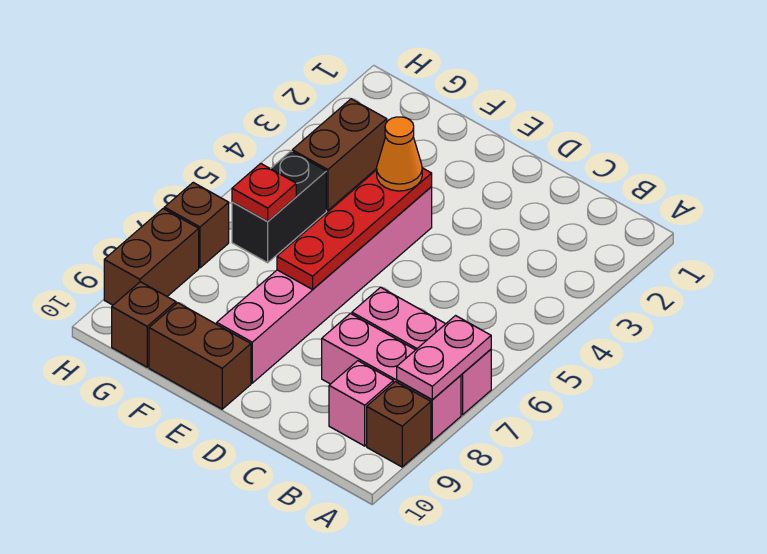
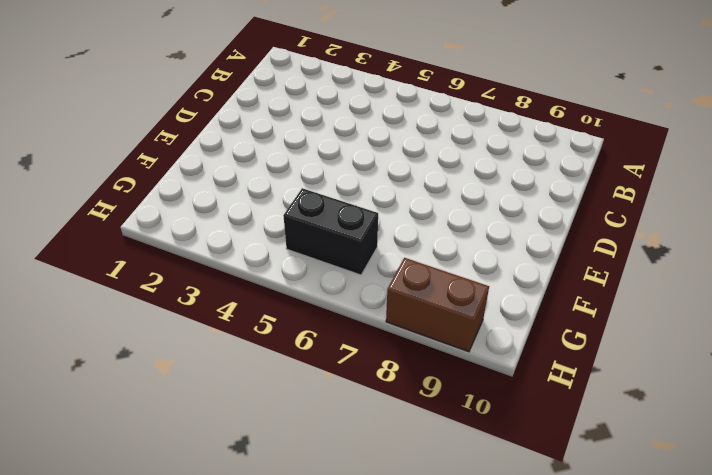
none -> pink brick A7:C7 level 1
none -> pink brick A8:C8 level 1
none -> brown brick A9 level 1

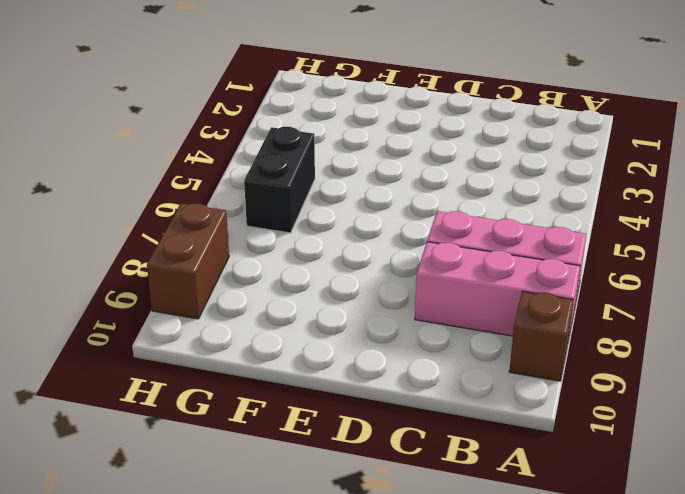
none -> pink brick B9 level 1
none -> pink brick E4:E9 level 1
none -> brown brick E10:F10 level 1

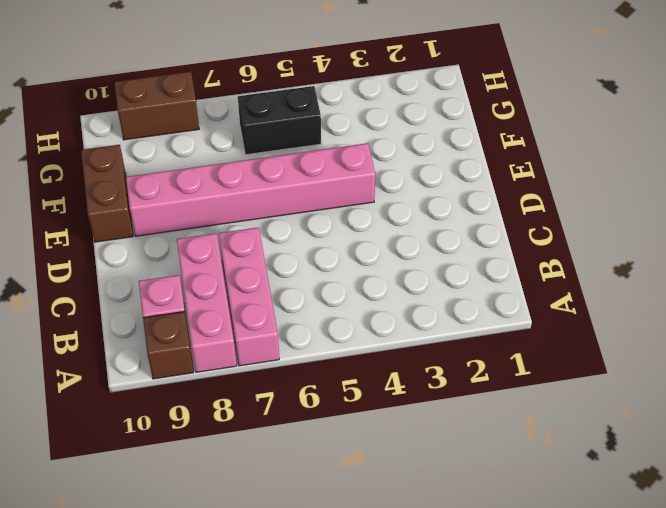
none -> brown brick G3:G4 level 1
none -> brown brick G10 level 1
none -> brown brick H7 level 1

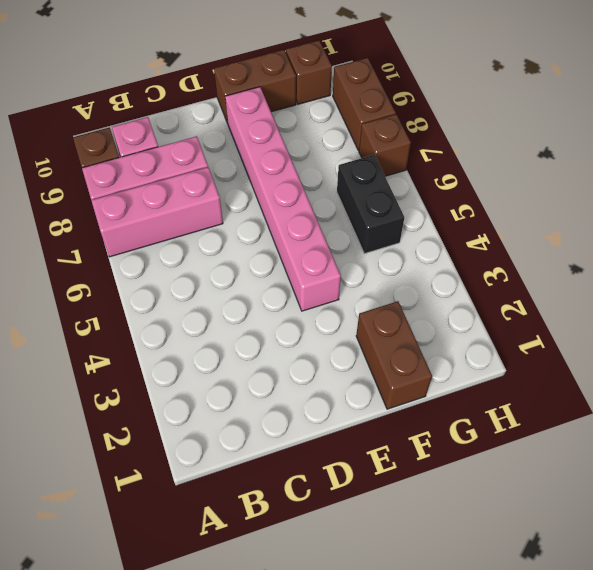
brown brick F1:F2 level 1 -> brown brick G3:G4 level 1
none -> pink plate A7:A8 level 2
none -> red plate E4:E7 level 2
none -> red plate G6 level 2

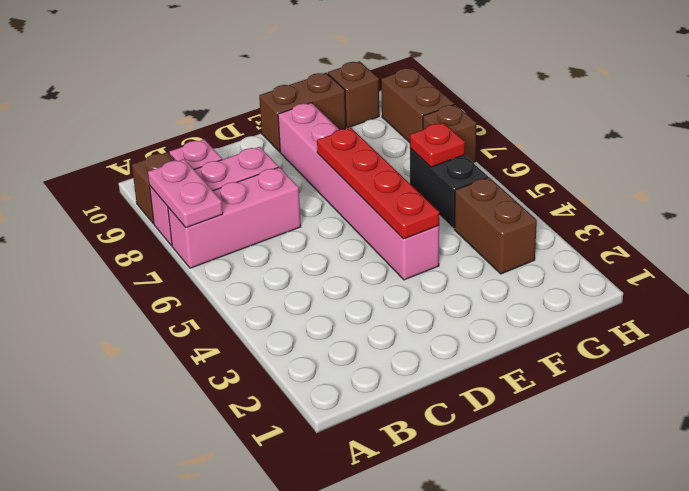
none -> orange cone E4 level 3

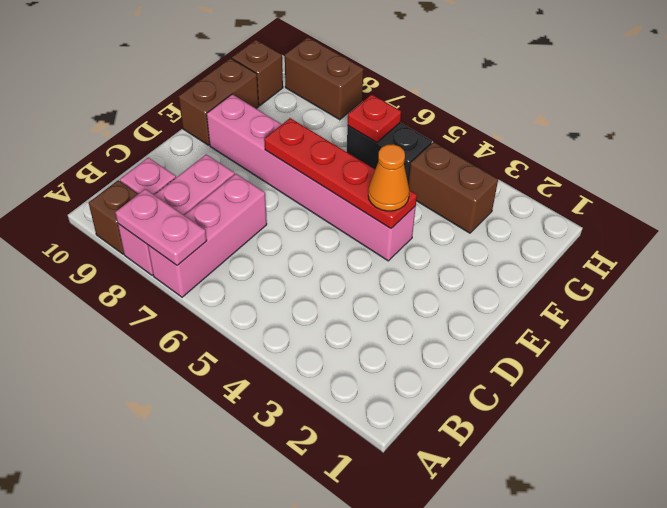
none -> brown brick H7 level 1

